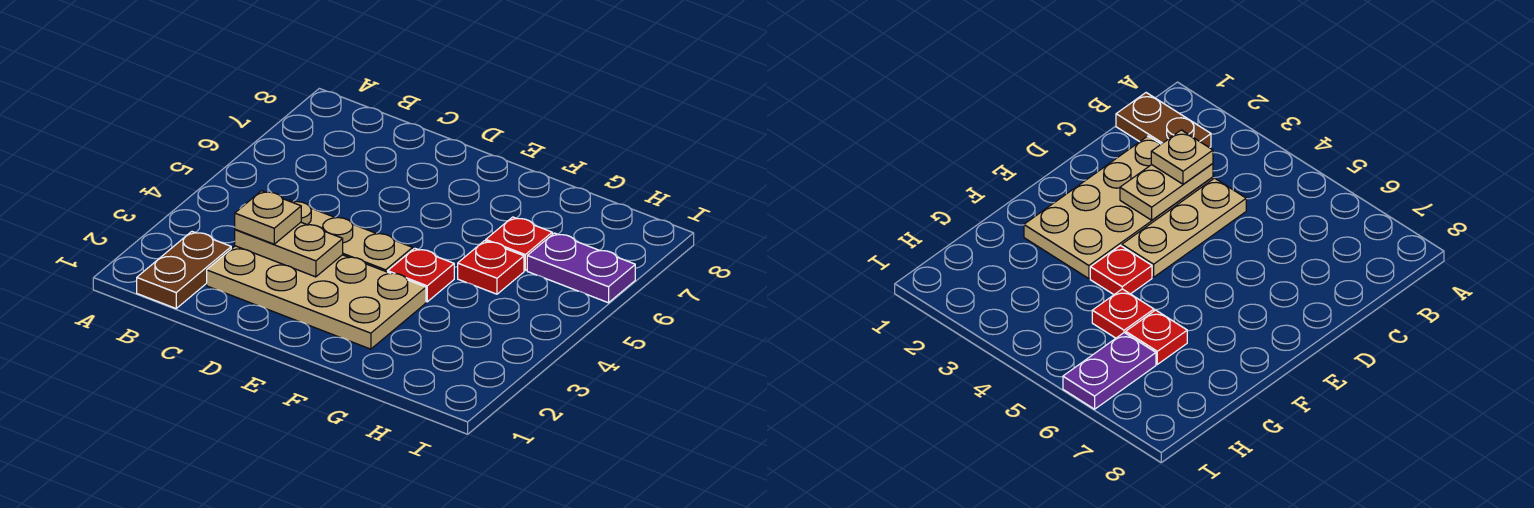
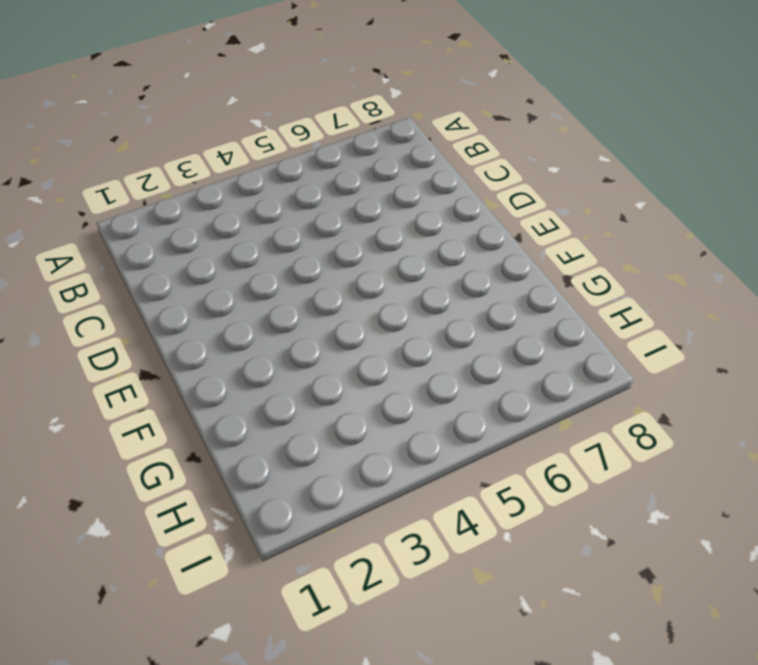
none -> brown plate B1:B2 level 1
none -> tan plate C2:F3 level 1

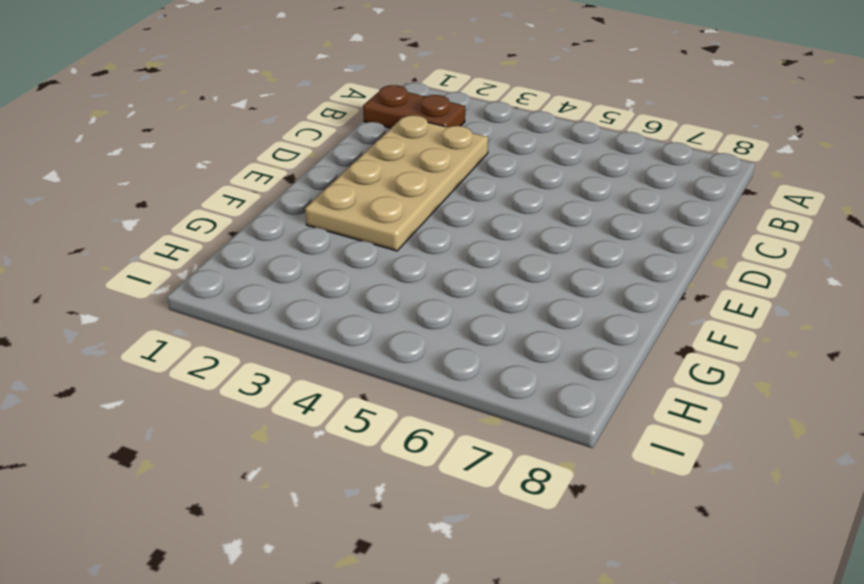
none -> tan plate C4:E4 level 1
none -> red plate F4 level 1

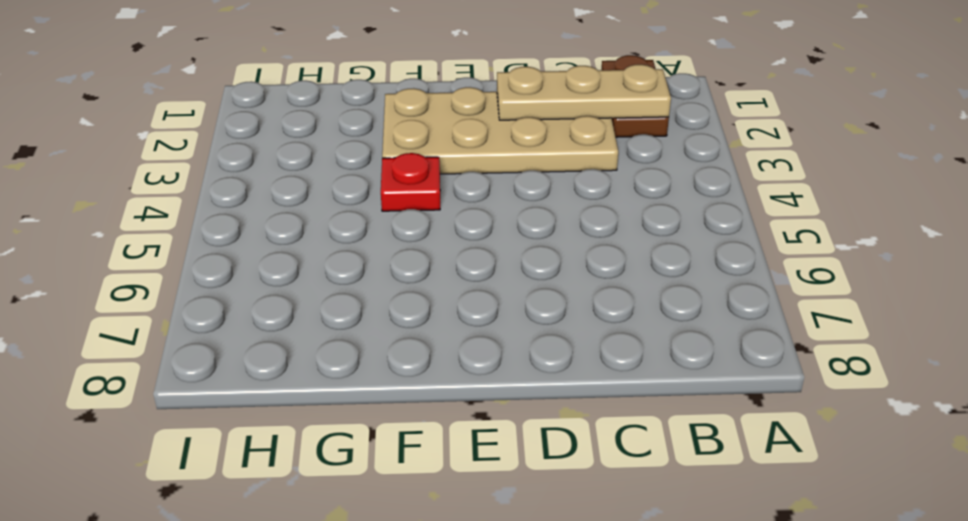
tan plate B2:D2 level 2 -> tan plate C4:E4 level 1
none -> red plate G5 level 1
none -> red plate G6 level 1

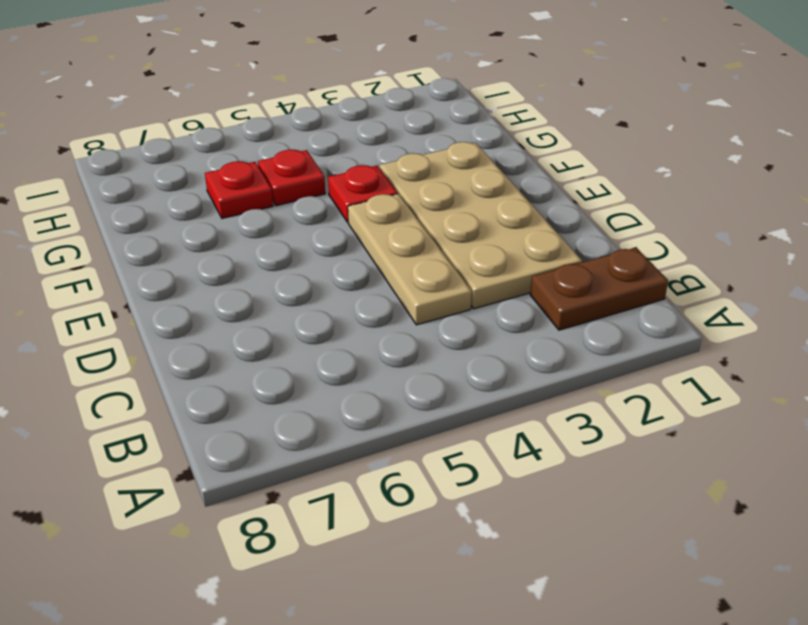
none -> purple plate H6:I6 level 1
none -> tan plate C3:D3 level 2

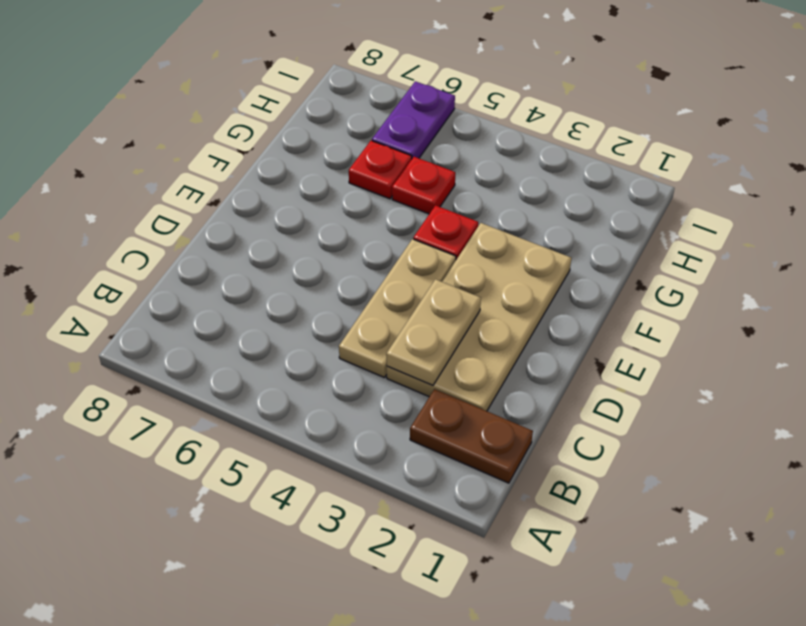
none -> tan plate C3 level 3

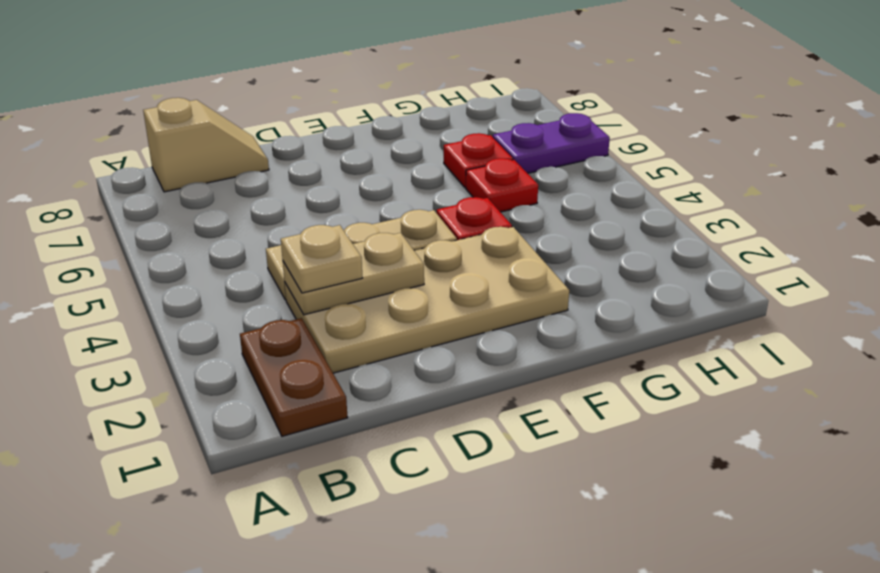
tan slope B8:C8 level 1 top B -> none

